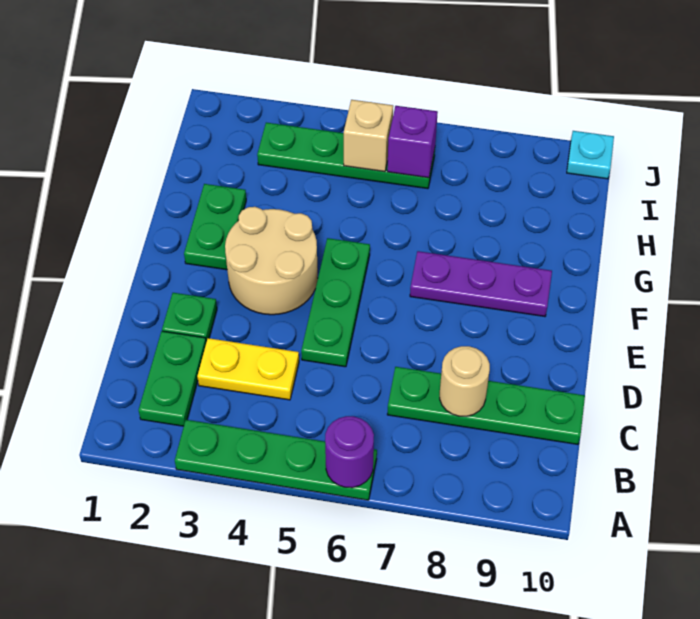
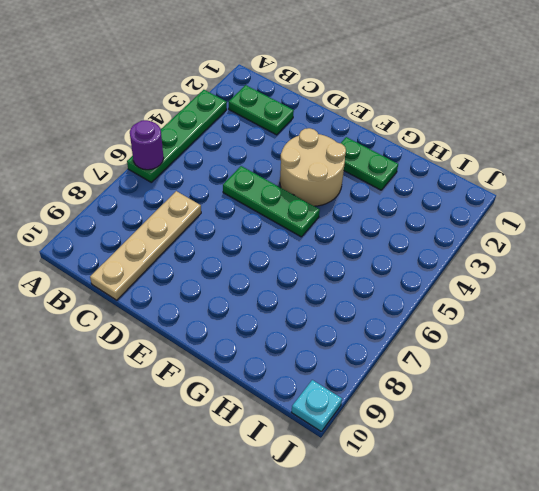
tan plate C7:C10 level 1 -> green plate C7:C10 level 1
none -> yellow plate C3:C4 level 1
none -> green plate D2 level 1
none -> purple plate F7:F9 level 1

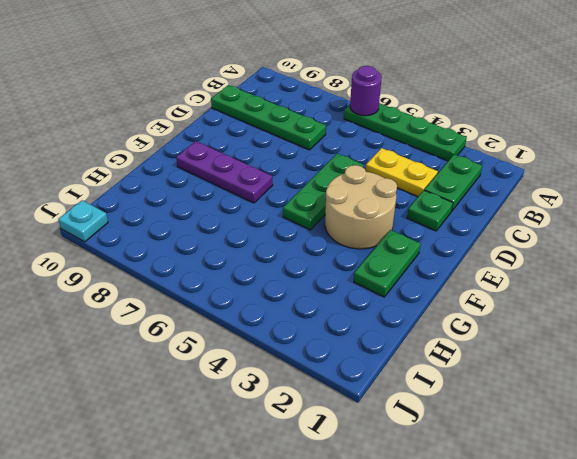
none -> green plate I3:I6 level 1
none -> tan round brick C8 level 2
none -> tan brick I5 level 2

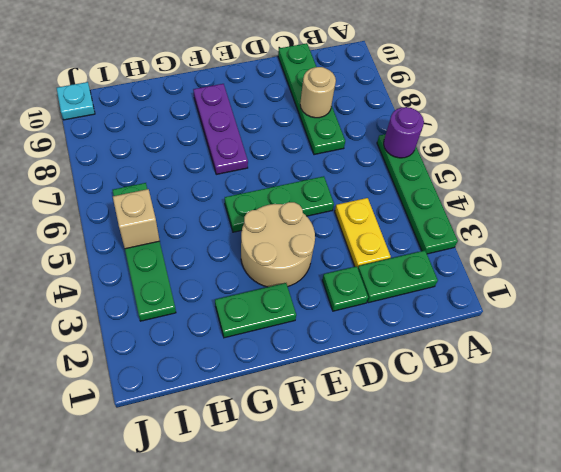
none -> purple brick I6 level 2

